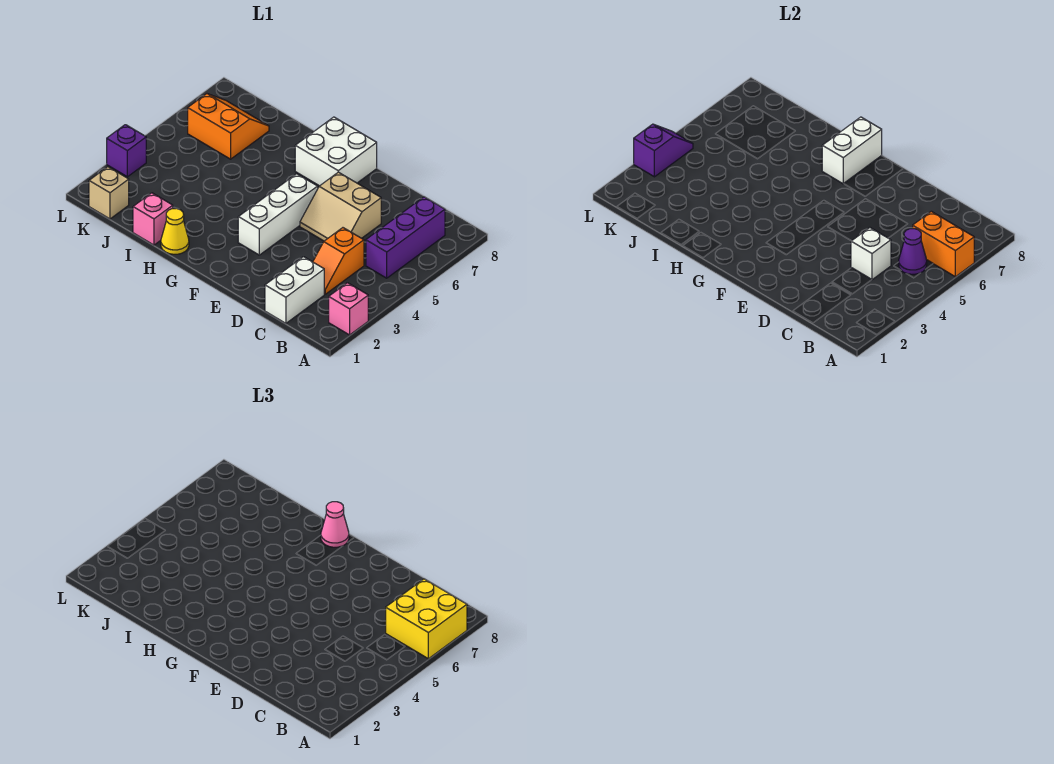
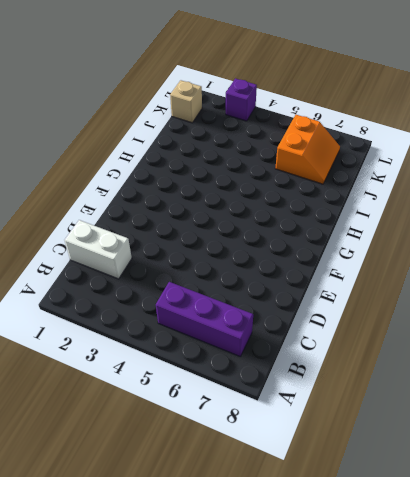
none -> pink brick A2 level 1
none -> orange slope C3:C4 level 1 top 4
none -> tan slope D5:E6 level 1 top 6

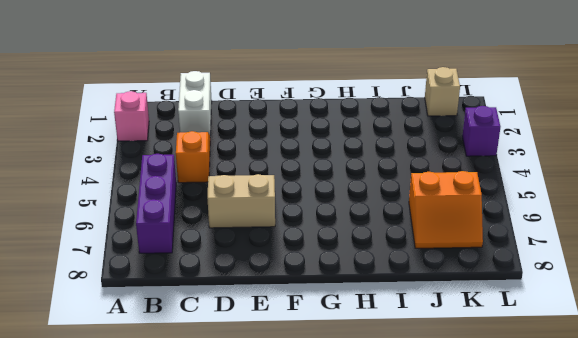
none -> white brick F3:F5 level 1
none -> white brick F7:G8 level 1
none -> yellow cone H1 level 1

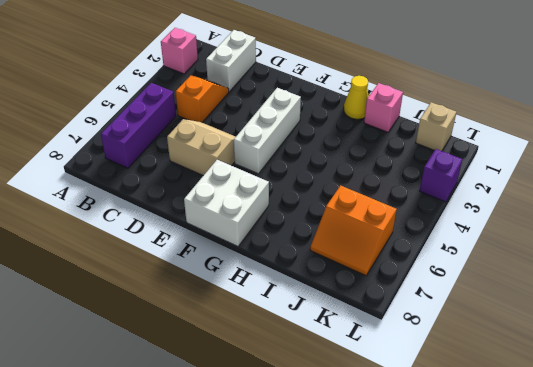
none -> orange brick A6:B6 level 2
none -> purple cone B5 level 2
none -> white brick C4 level 2

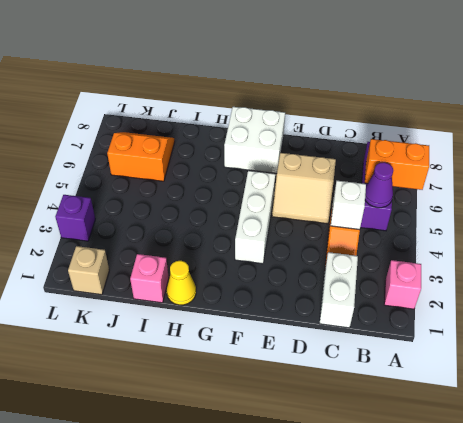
none -> white brick G7:G8 level 2
none -> purple slope L3:L4 level 2 top 3
none -> yellow brick A6:B7 level 3

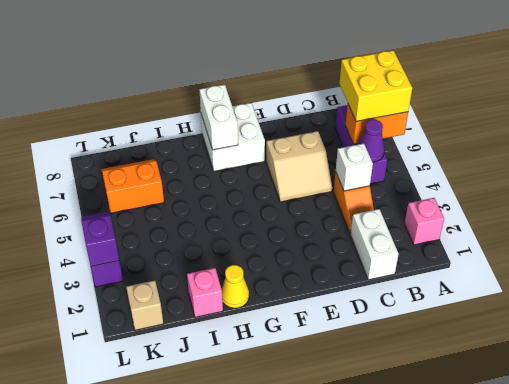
none -> white brick F3:F5 level 1
none -> pink cone G8 level 3

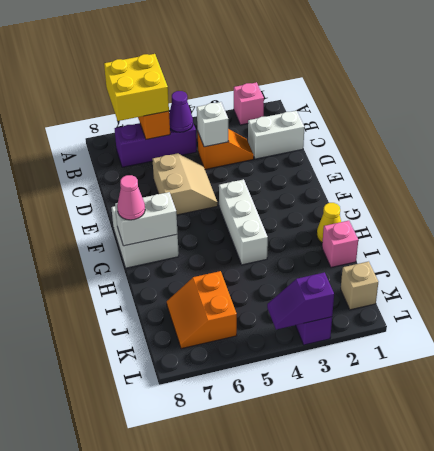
white brick F4:H4 level 1 -> white brick F3:F5 level 1

